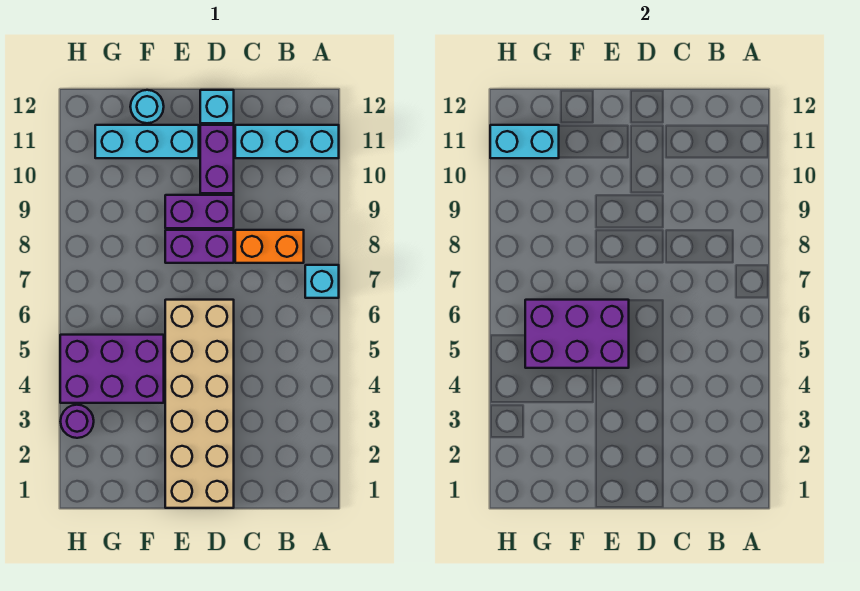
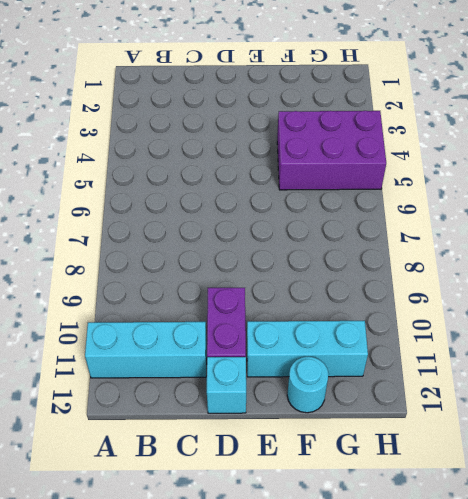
none -> cyan brick A7 level 1
none -> orange brick B8:C8 level 1
none -> tan brick D1:E6 level 1

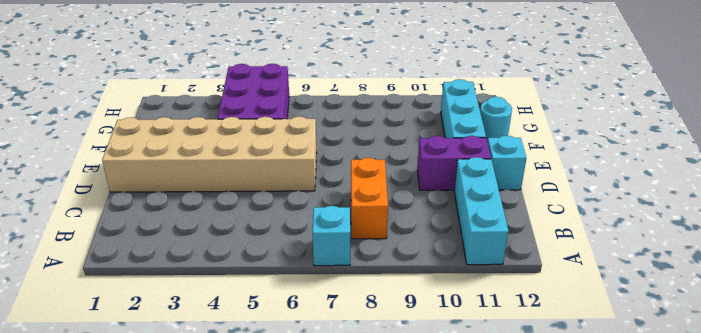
none -> purple brick D8:E8 level 1
none -> purple brick D9:E9 level 1
none -> purple round brick H3 level 1

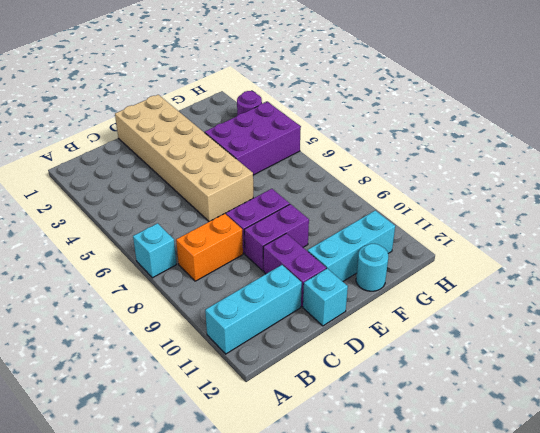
none -> purple brick E5:G6 level 2
none -> cyan brick G11:H11 level 2

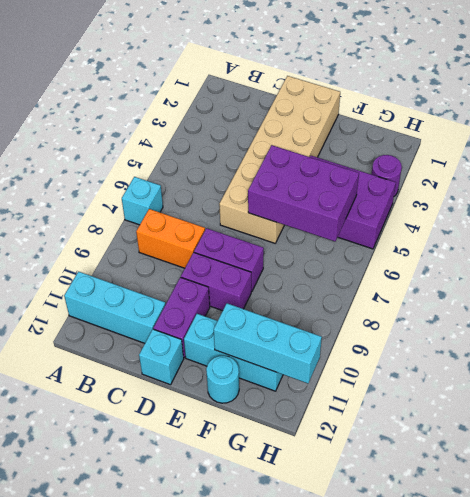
cyan brick F11:H11 level 2 -> cyan brick G11:H11 level 2

